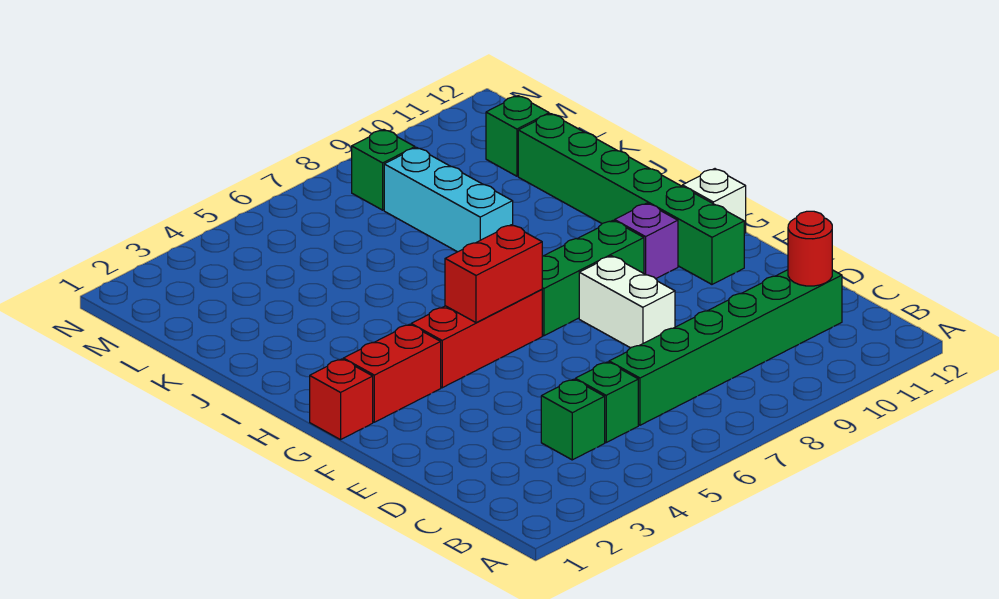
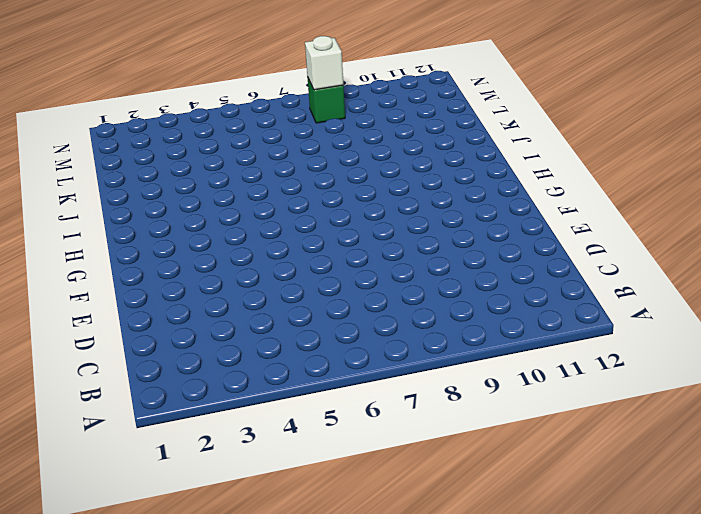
white brick M8 level 2 -> white brick G12 level 1
none -> green brick C4 level 1
none -> green brick C5 level 1
none -> green brick C6:C11 level 1

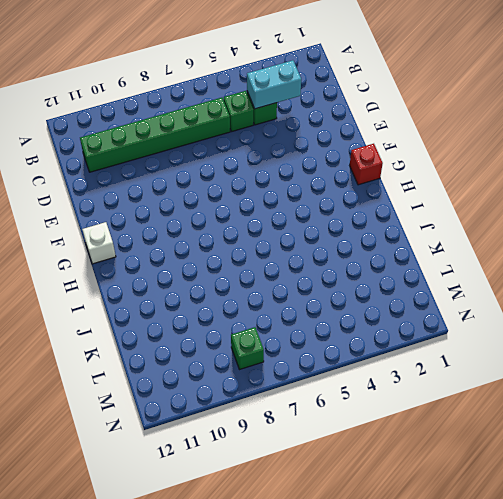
cyan brick C3:C4 level 2 -> none
none -> white brick E8:F8 level 1
none -> green brick F11:K11 level 1
none -> red brick G2:G3 level 1

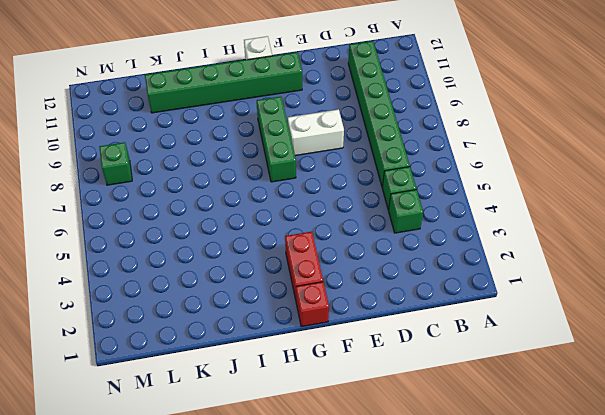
none -> red brick G4:G6 level 1
none -> purple brick G10 level 1
none -> cyan brick J8:L8 level 1

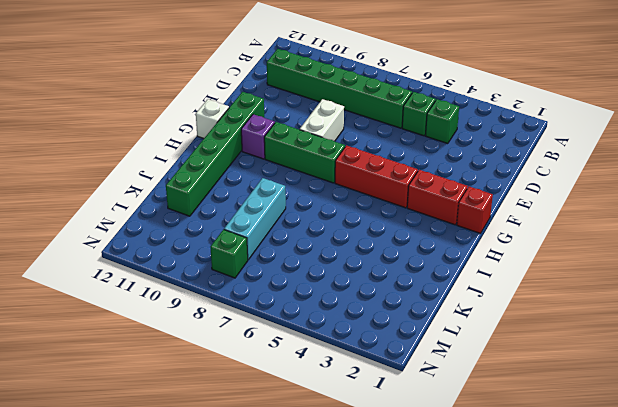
none -> green brick L11 level 1
none -> red round brick C11 level 2
none -> red brick G5:G6 level 2

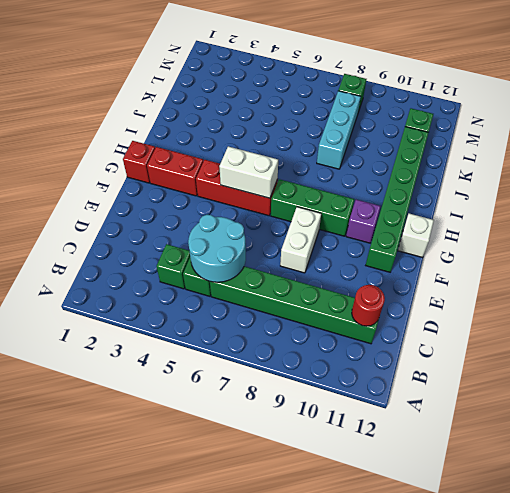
cyan round brick C5:D6 level 2 -> none
white brick G5:G6 level 2 -> red brick G5:G6 level 2

